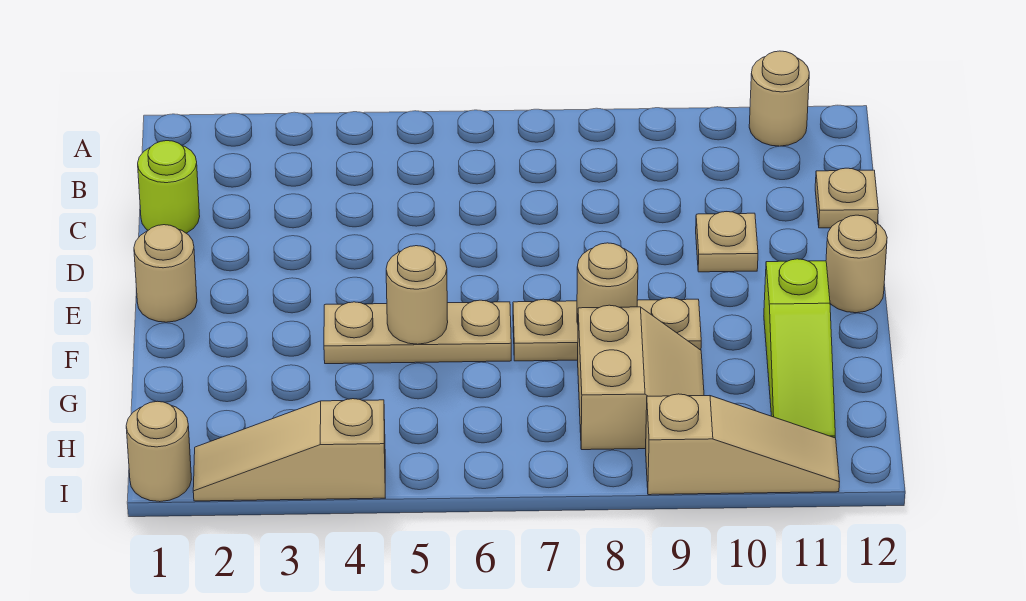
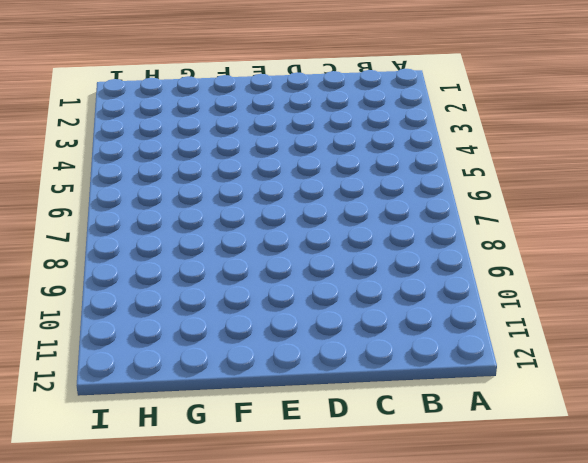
none -> tan round brick A11 level 1
none -> lime round brick C1 level 1
none -> tan plate C12 level 1

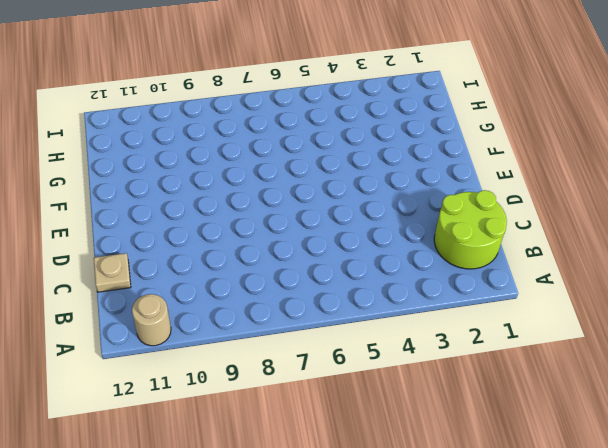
lime round brick B1:C2 level 1 -> lime round brick C1 level 1
none -> tan plate D10 level 1
none -> tan round brick E1 level 1
none -> tan round brick E12 level 1

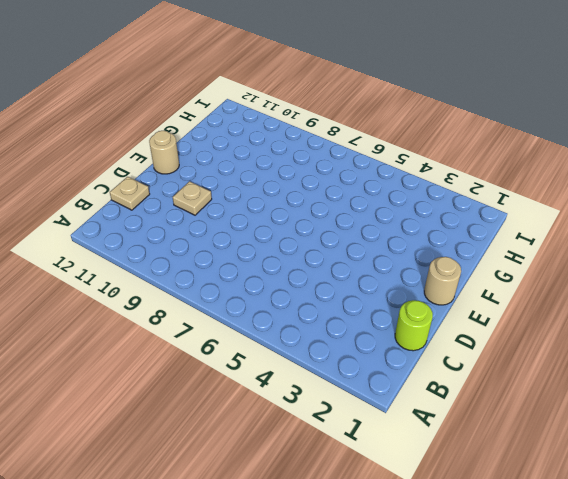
none -> tan round brick A11 level 1
none -> tan plate F4:F6 level 1
none -> tan plate F7:F9 level 1

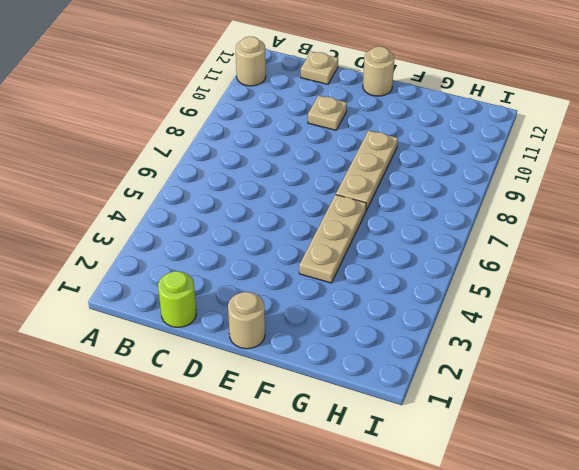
none -> lime slope F11:H11 level 1 top F
none -> tan slope G8:H9 level 1 top 8
none -> tan round brick I1 level 1

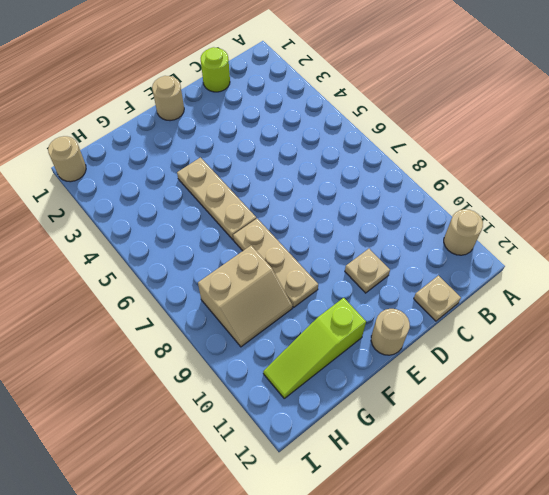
none -> tan slope I2:I4 level 1 top 4
none -> tan slope I9:I11 level 1 top 9
none -> tan round brick F5 level 2

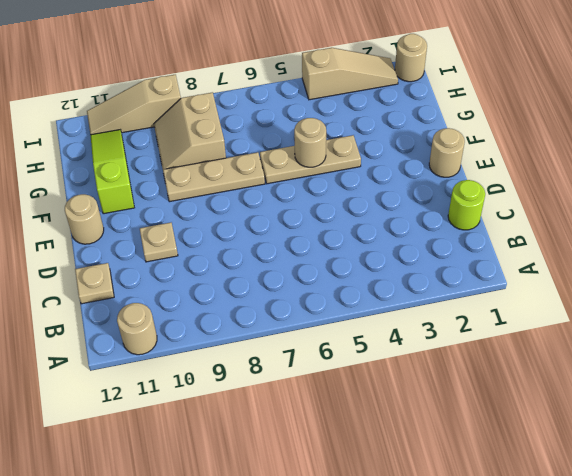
none -> tan round brick F8 level 2

